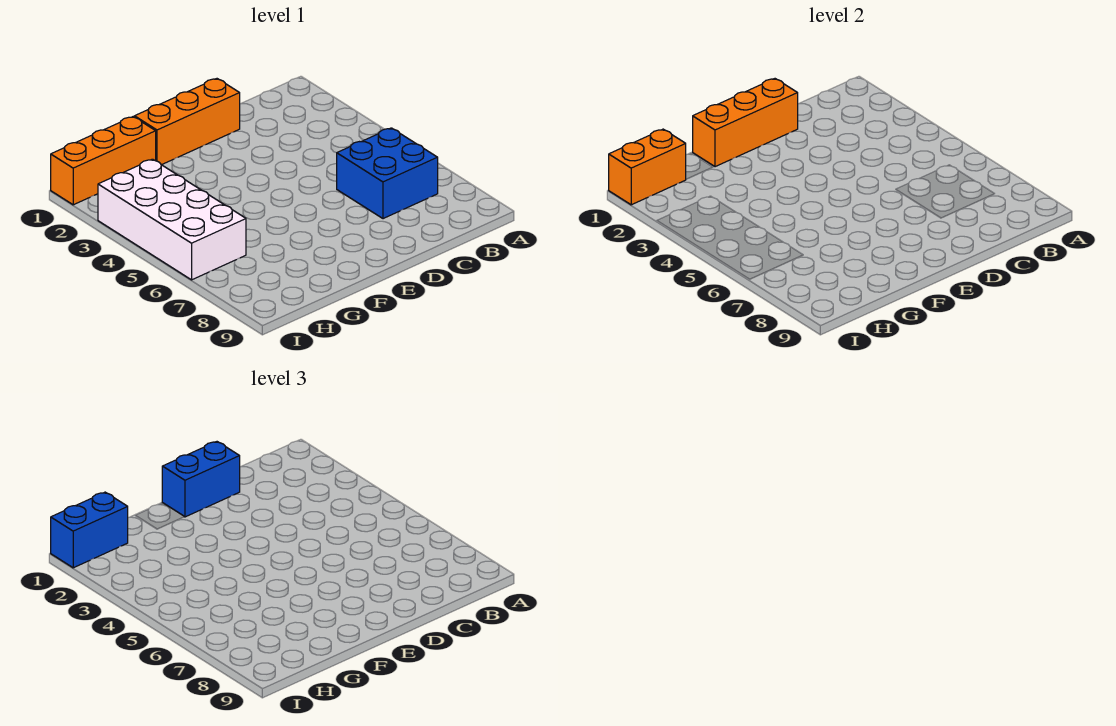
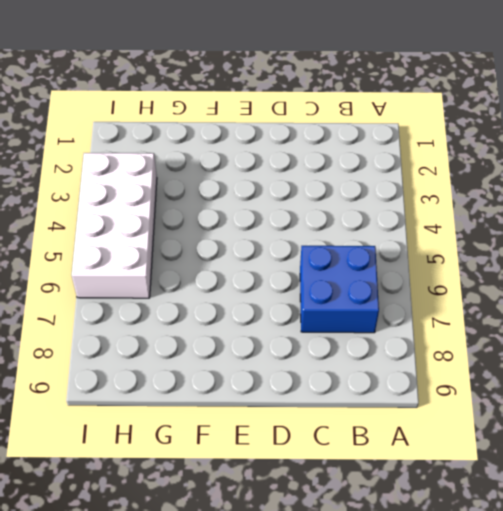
none -> orange brick D1:F1 level 1
none -> orange brick G1:I1 level 1

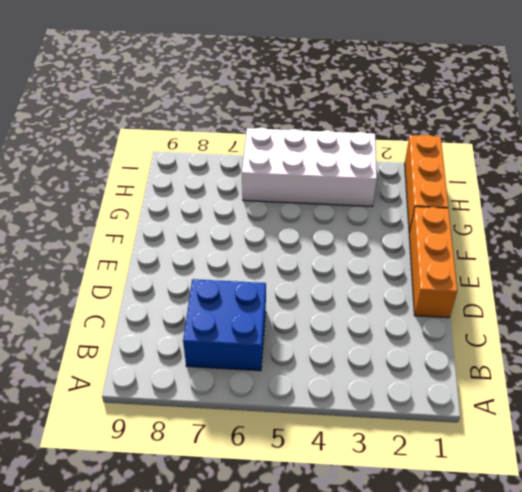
none -> orange brick D1:F1 level 2
none -> orange brick H1:I1 level 2

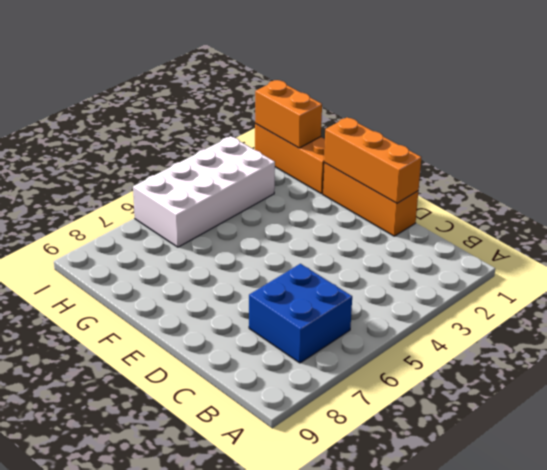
none -> blue brick D1:E1 level 3
none -> blue brick H1:I1 level 3

